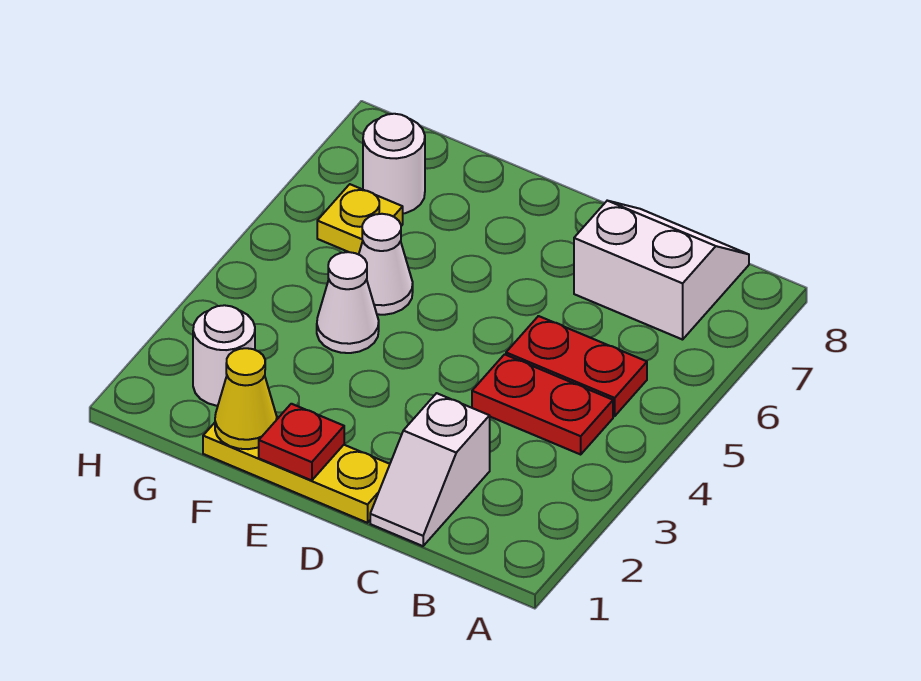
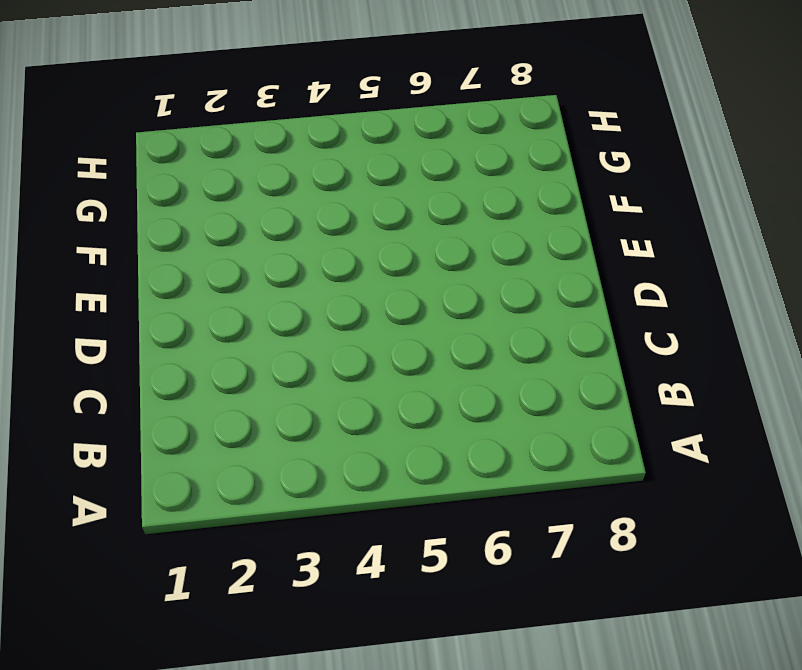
none -> red plate B4:C4 level 1
none -> red plate B5:C5 level 1
none -> white slope B7:C8 level 1 top 7

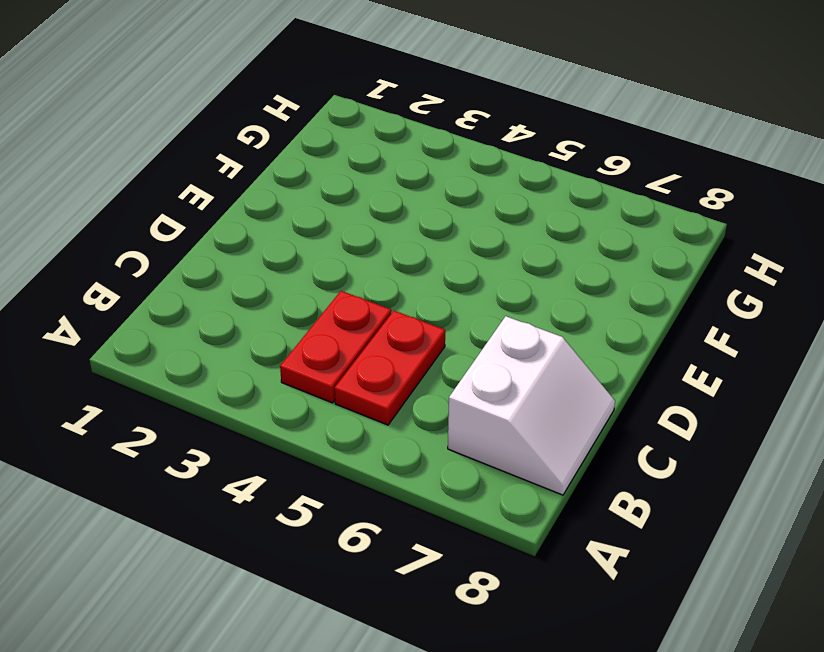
none -> white slope C1:C2 level 1 top 2
none -> yellow plate D1:F1 level 1
none -> white cone F4 level 1

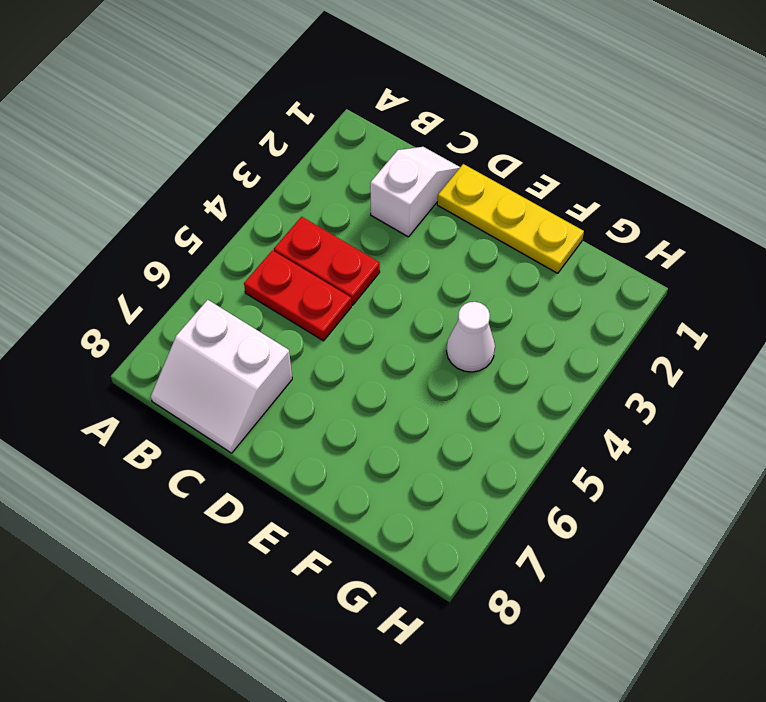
none -> white cone F5 level 1
none -> white round brick G2 level 1
none -> yellow plate G6 level 1

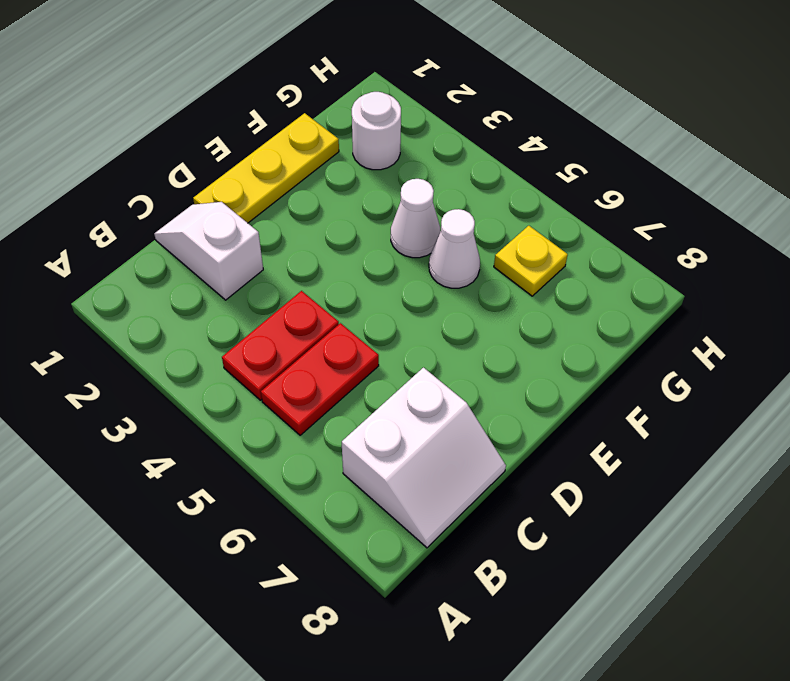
none -> white round brick G7 level 1
none -> red plate E1 level 2
none -> yellow cone F1 level 2

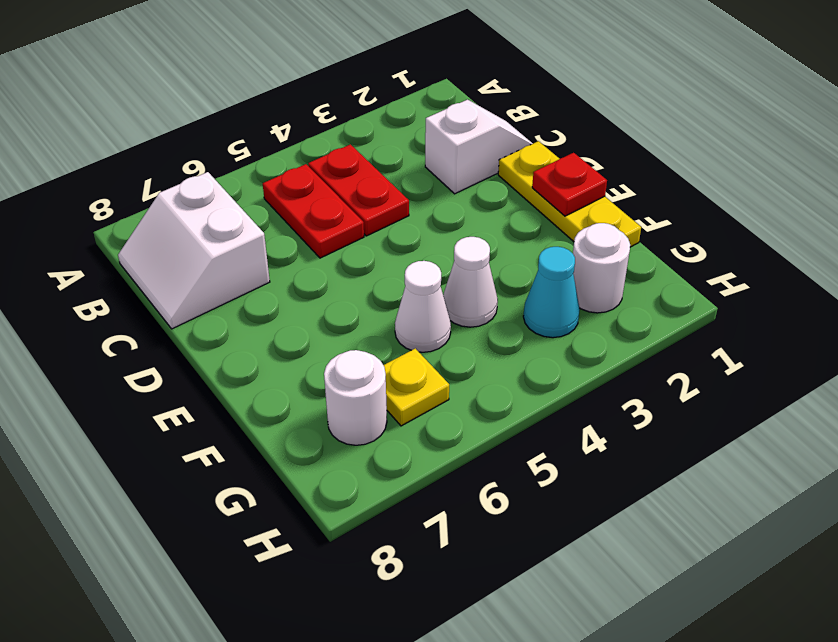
cyan cone G3 level 1 -> none
none -> yellow cone F1 level 2

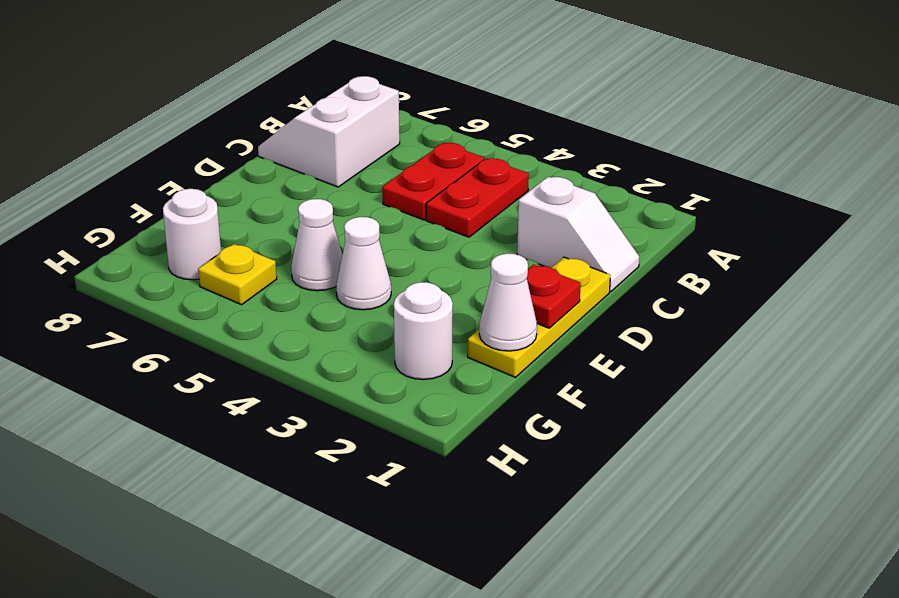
white cone F1 level 2 -> yellow cone F1 level 2

